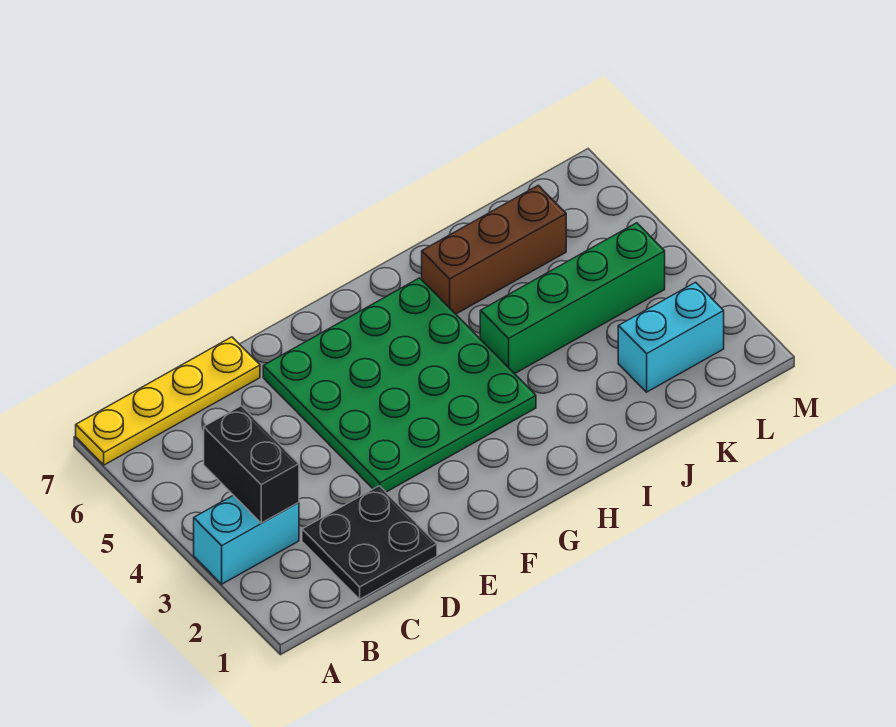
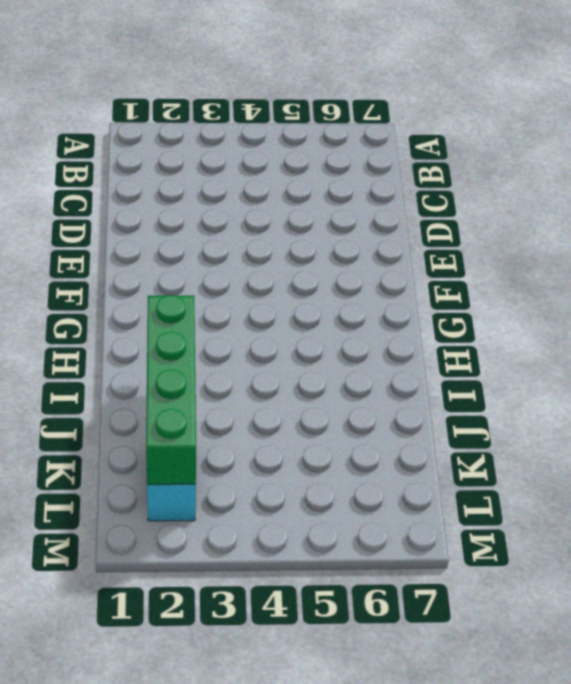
green brick I2:L2 level 2 -> green brick I4:L4 level 1
none -> cyan brick A3:B3 level 1
none -> yellow plate A7:D7 level 1

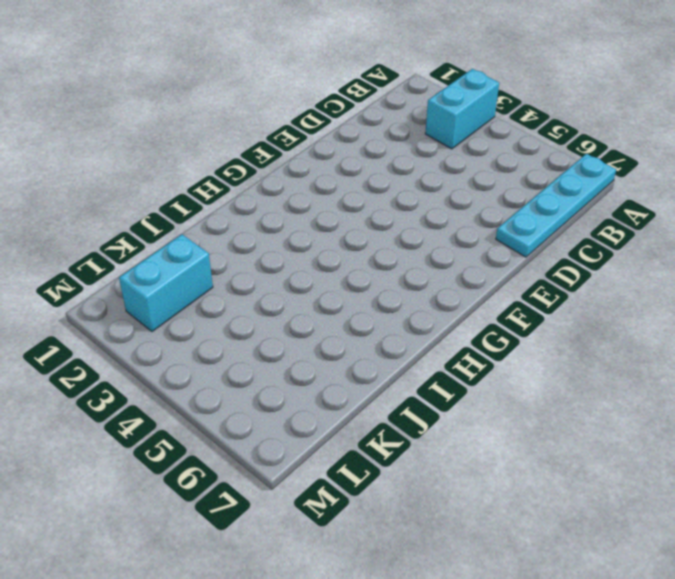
cyan plate A7:D7 level 1 -> yellow plate A7:D7 level 1
none -> black plate C1:D2 level 1
none -> green plate E3:H6 level 1

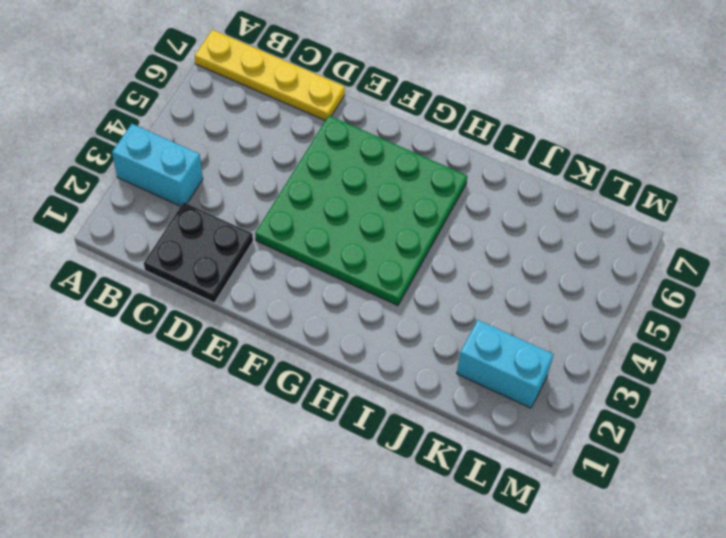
none -> green brick I4:L4 level 1
none -> brown brick I6:K6 level 1

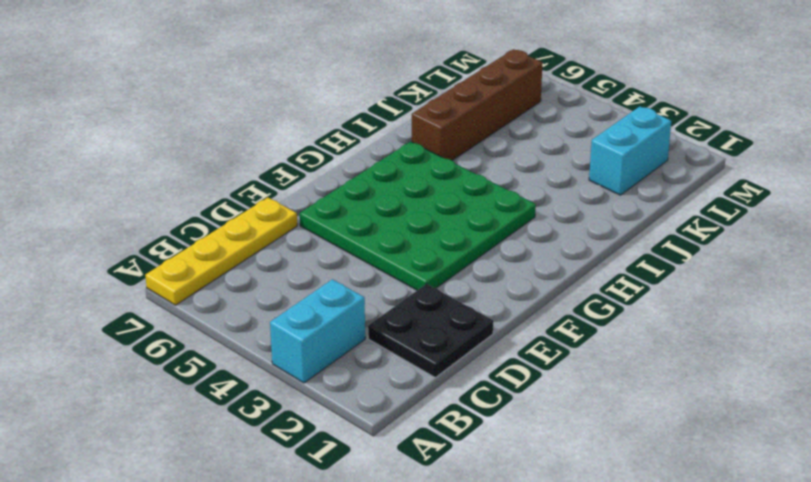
brown brick I6:L6 level 1 -> brown brick I6:K6 level 1
none -> green brick I4:L4 level 1
none -> black brick B3:B4 level 2

